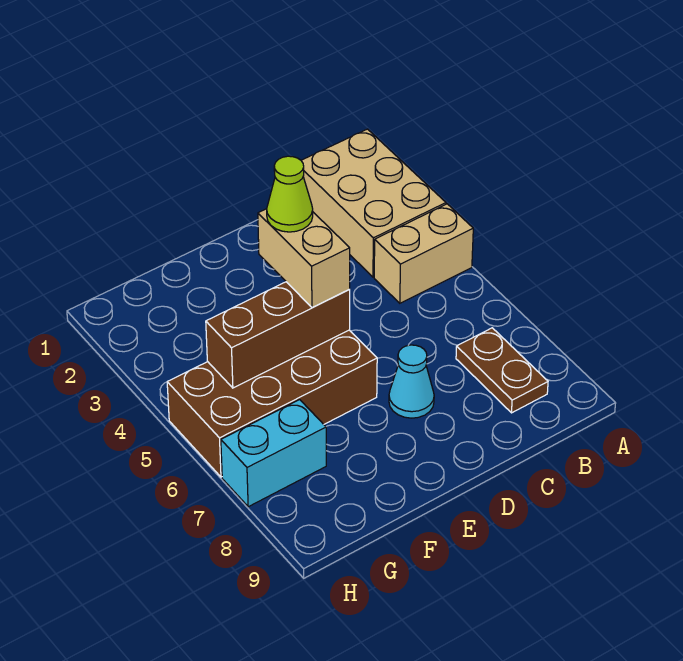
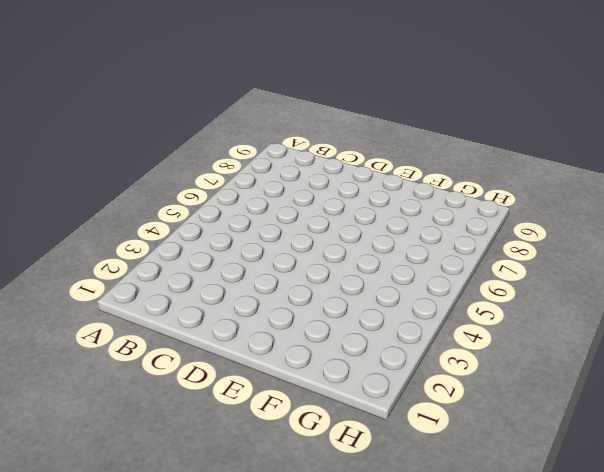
none -> tan brick A1:B3 level 1
none -> tan brick A4:B4 level 1

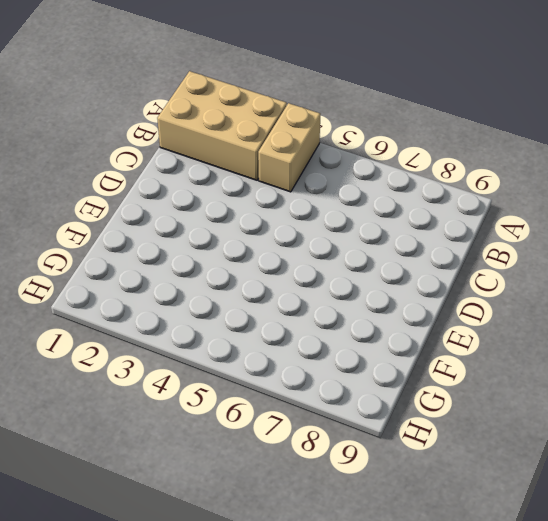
none -> brown plate B7:B8 level 1
none -> cyan cone D7 level 1

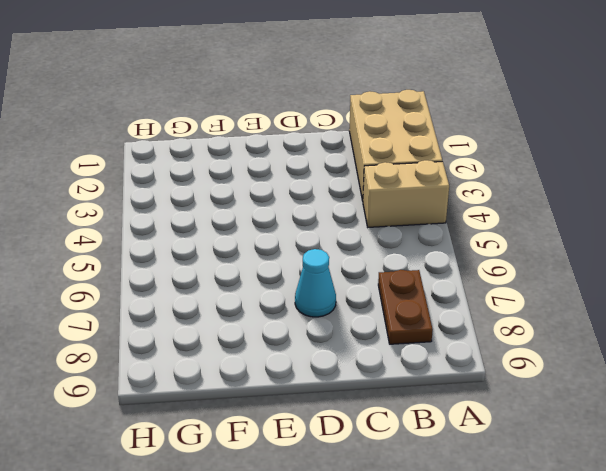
none -> brown brick E5:H6 level 1
none -> cyan brick G7:H7 level 1

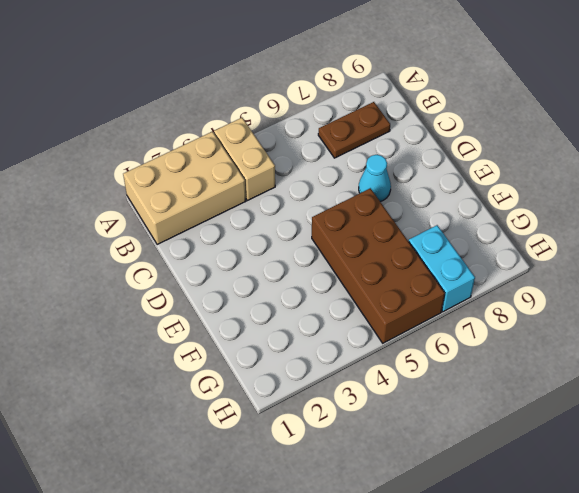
none -> brown brick E5:G5 level 2
none -> tan brick E4:E5 level 3

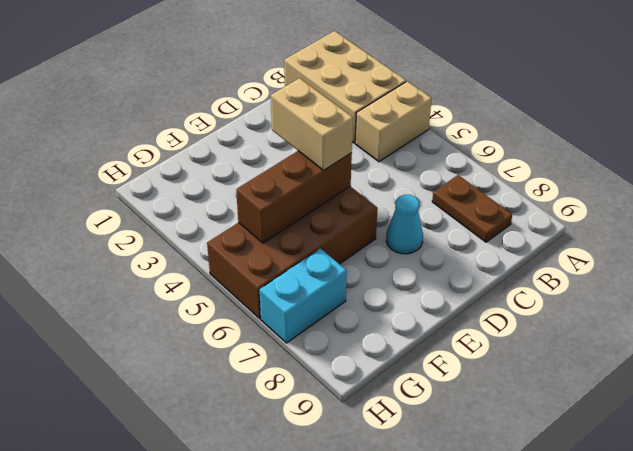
none -> lime cone E4 level 4

